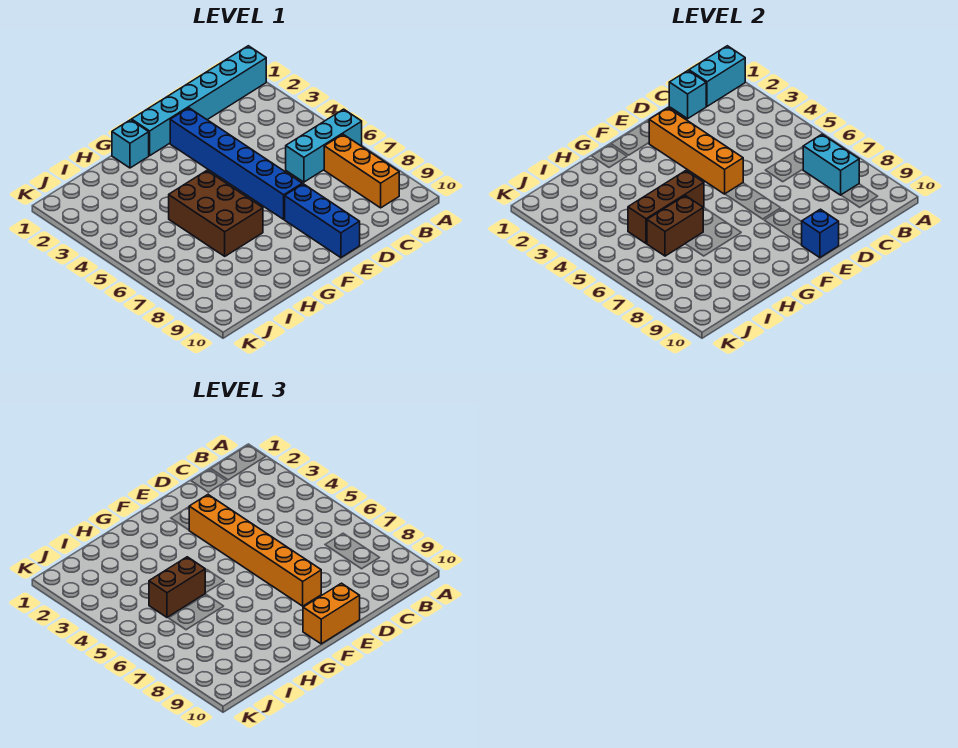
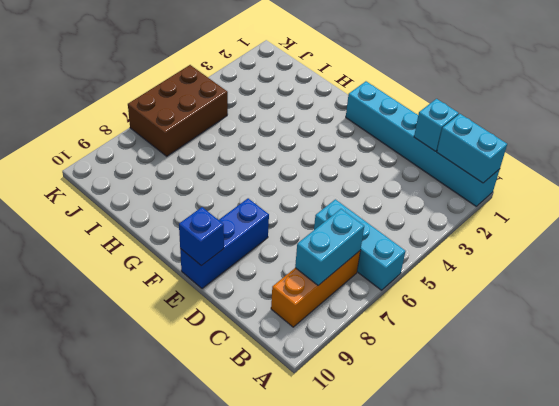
brown brick J5:K7 level 1 -> brown brick G5:H7 level 1
none -> blue brick E2:E7 level 1
none -> cyan brick G1 level 1
none -> orange brick E2:E5 level 2

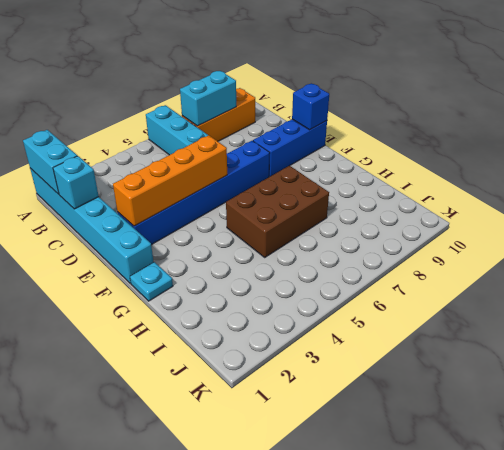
cyan plate G1 level 1 -> cyan brick G1 level 1
none -> brown brick G5:I5 level 2
none -> brown brick H6:I6 level 2
none -> orange brick E3:E8 level 3

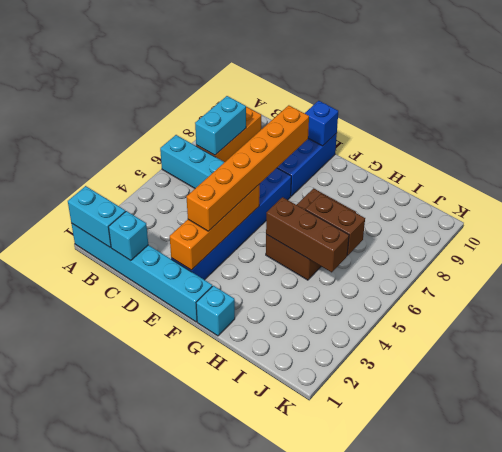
none -> orange brick E10:F10 level 3
none -> brown brick H5:I5 level 3

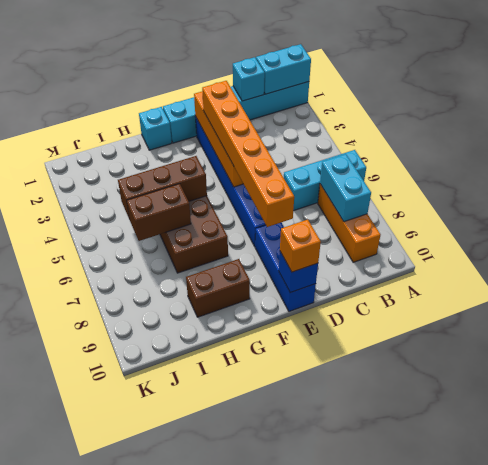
orange brick E10 level 3 -> orange brick E10:F10 level 3
brown brick G9:H9 level 1 -> brown brick H5:I5 level 3

